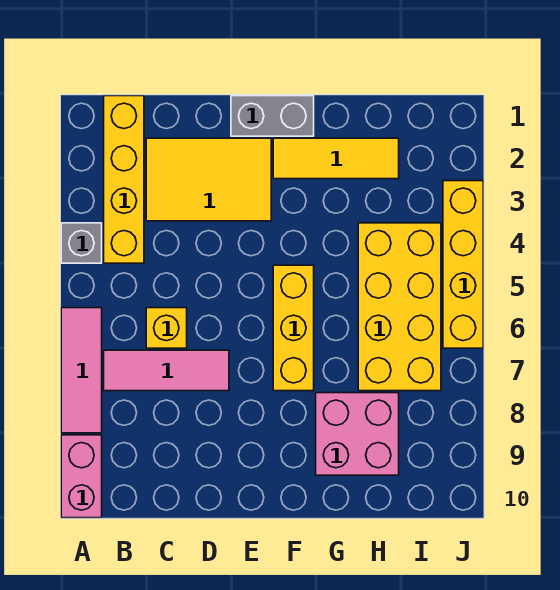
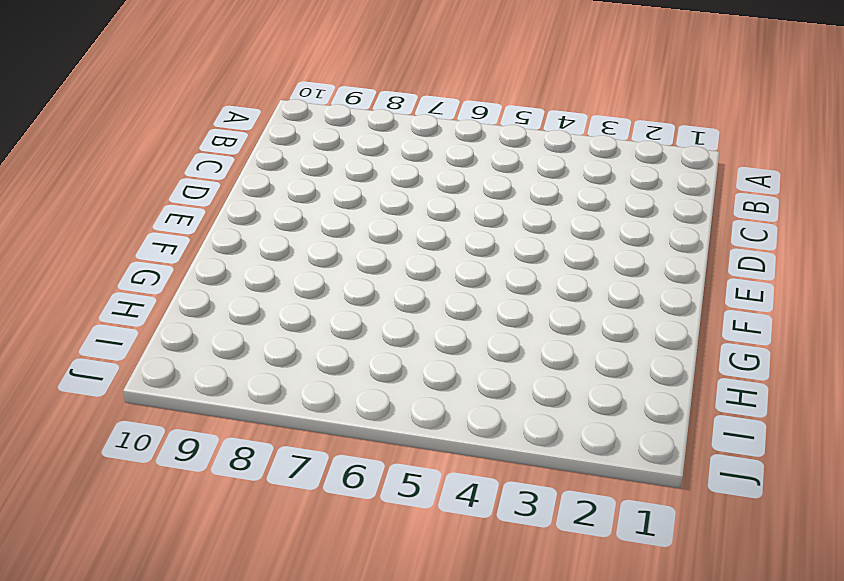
none -> grey brick A4 level 1
none -> pink tile A6:A8 level 1
none -> pink brick A9:A10 level 1

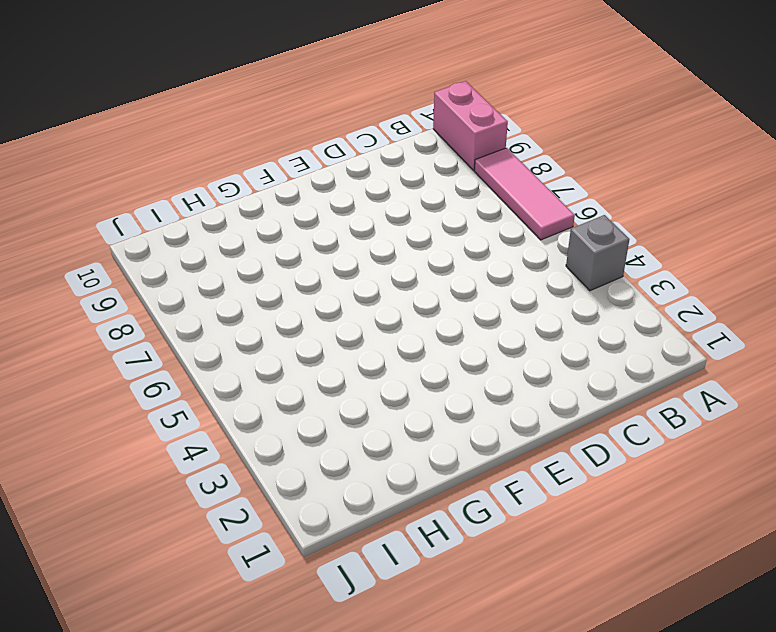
none -> yellow brick B1:B4 level 1
none -> pink tile B7:D7 level 1
none -> yellow tile C2:E3 level 1

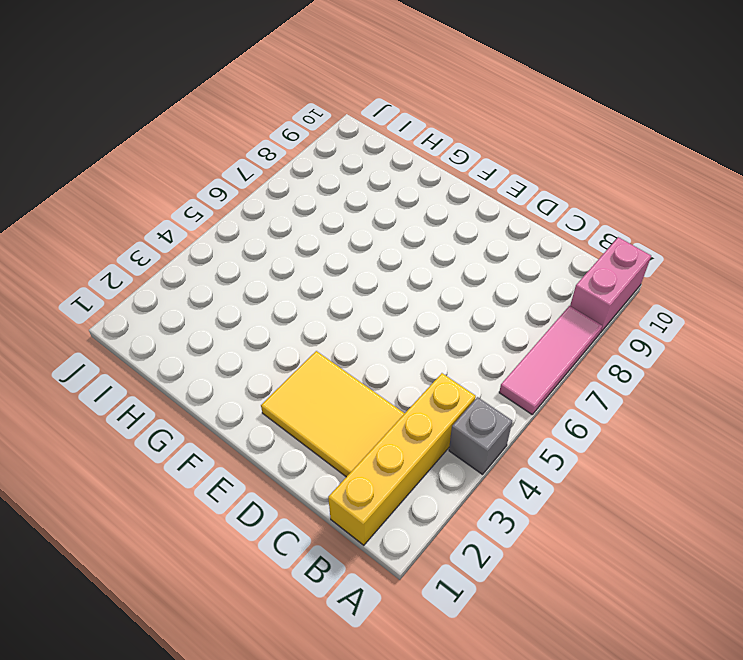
none -> pink tile B7:D7 level 1
none -> yellow brick C6 level 1
none -> grey brick E1:F1 level 1

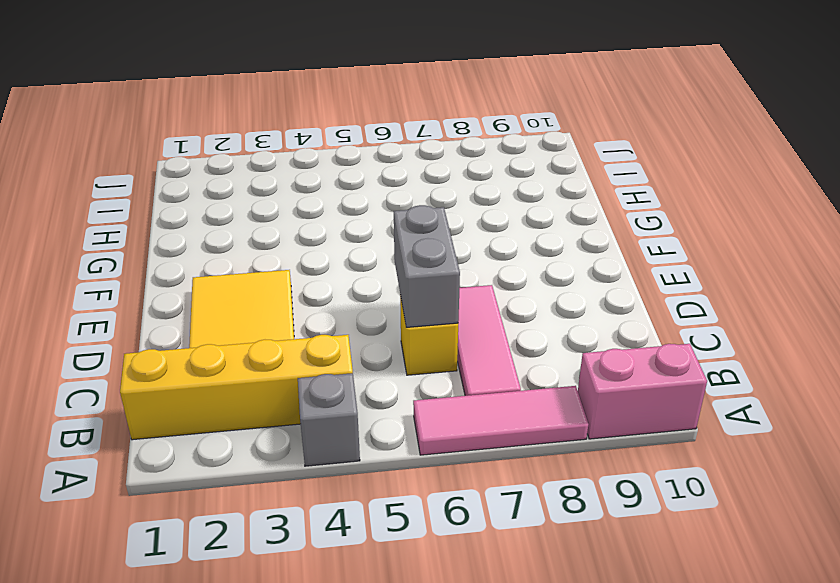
grey brick C6:D6 level 2 -> grey brick E1:F1 level 1
none -> yellow tile F2:H2 level 1
none -> yellow brick F5:F7 level 1
none -> pink brick G8:H9 level 1

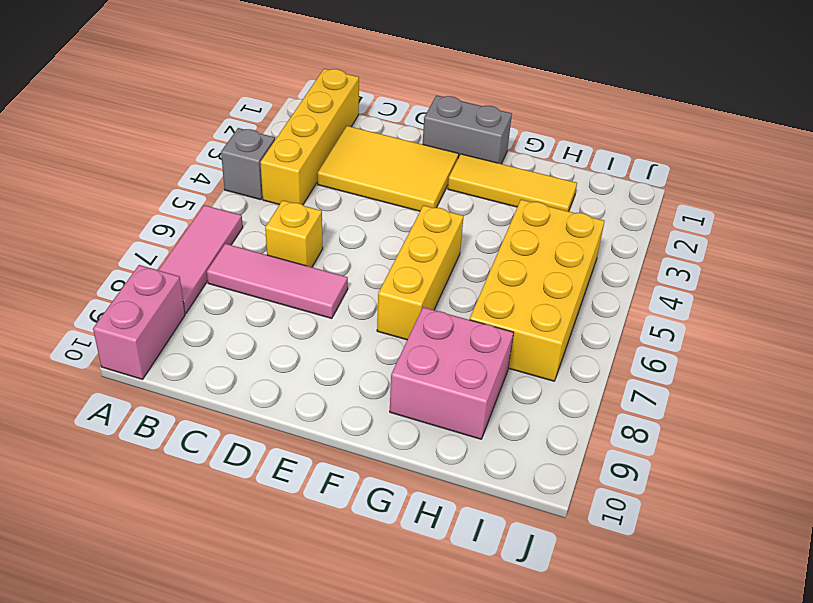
none -> yellow brick J3:J6 level 1

